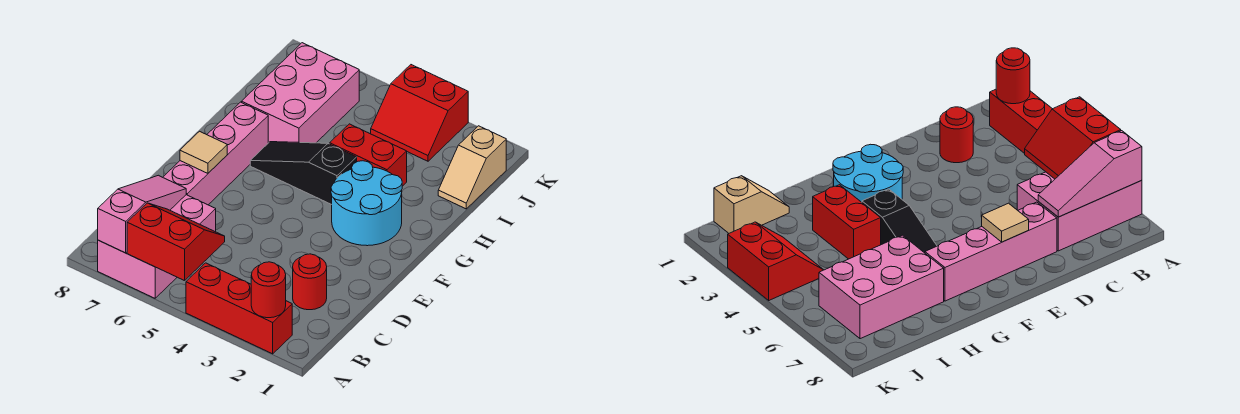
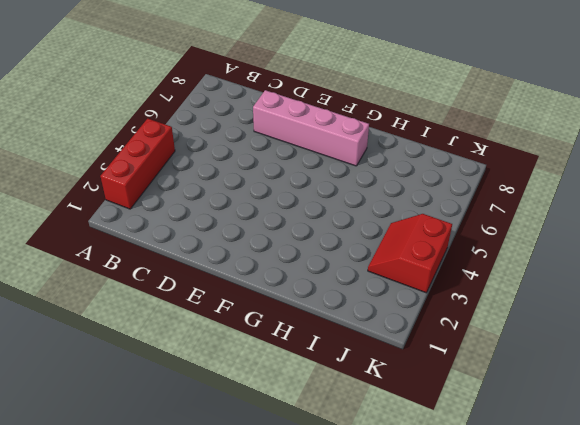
none -> pink brick A6:C7 level 1
none -> red round brick C2 level 1
none -> cyan round brick F2:G3 level 1

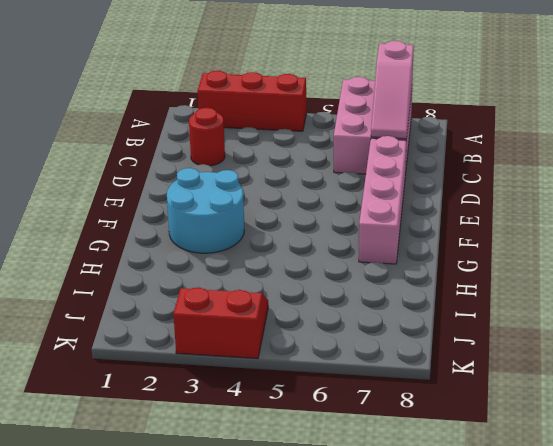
none -> black slope G4:G6 level 1 top 4
none -> red brick H3:H4 level 1
none -> pink brick H6:J7 level 1

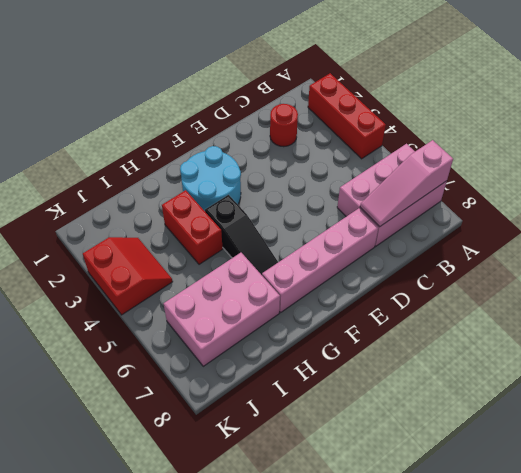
none -> tan slope I1:J1 level 1 top J
none -> red round brick A2 level 2
none -> red slope A5:B6 level 2 top A

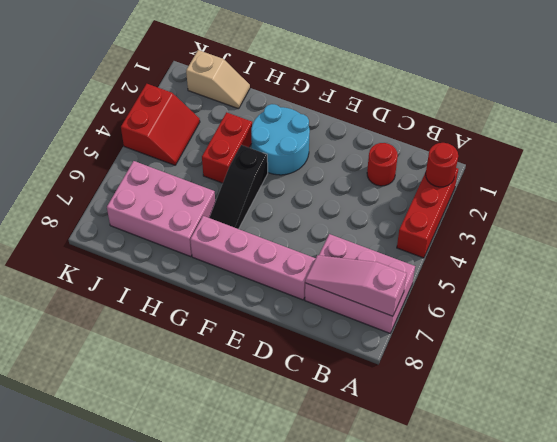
none -> red slope A5:B6 level 2 top A
none -> tan tile E7 level 2

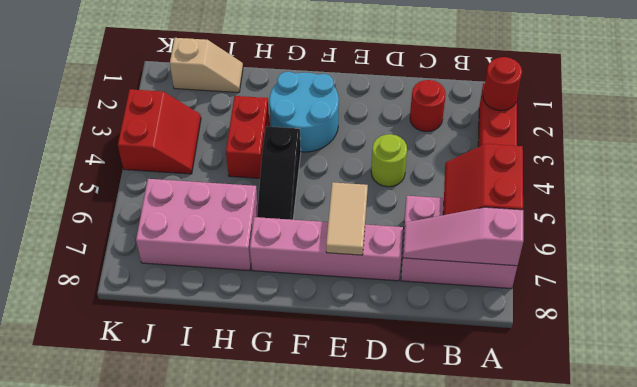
lime round brick D4 level 1 -> none
tan tile E6:E7 level 2 -> tan tile E7 level 2

